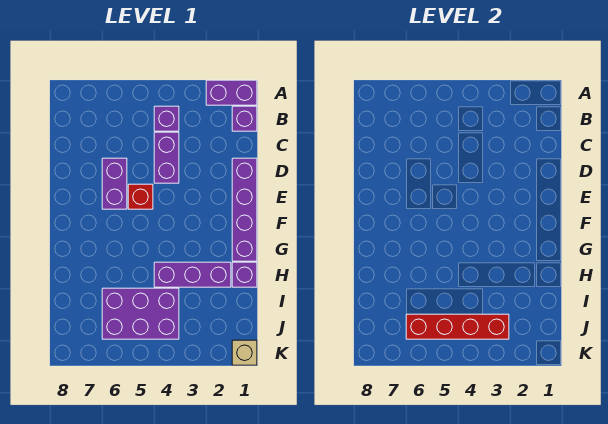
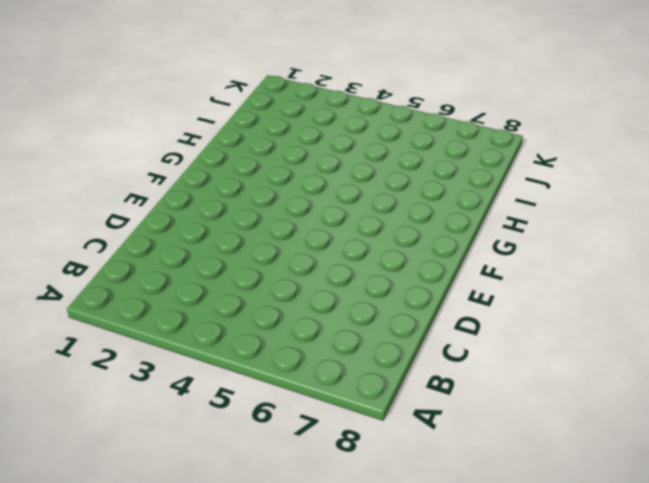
none -> purple brick A1:A2 level 1
none -> purple brick B1 level 1
none -> purple brick B4 level 1

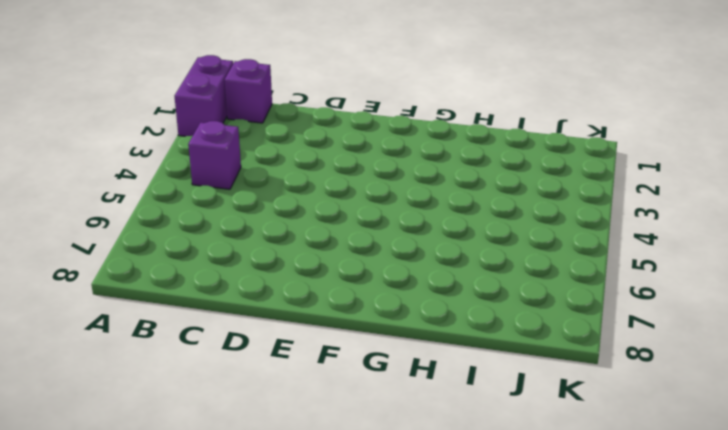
none -> purple brick C4:D4 level 1
none -> purple brick D1:G1 level 1
none -> purple brick D6:E6 level 1

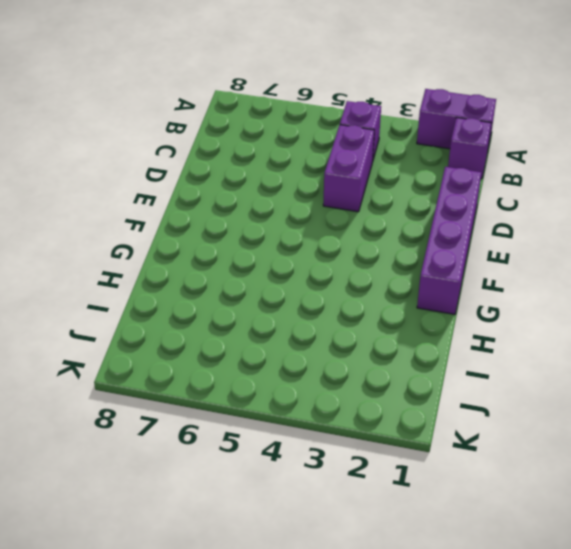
none -> purple brick D6:E6 level 1
none -> red brick E5 level 1
none -> purple brick H1 level 1

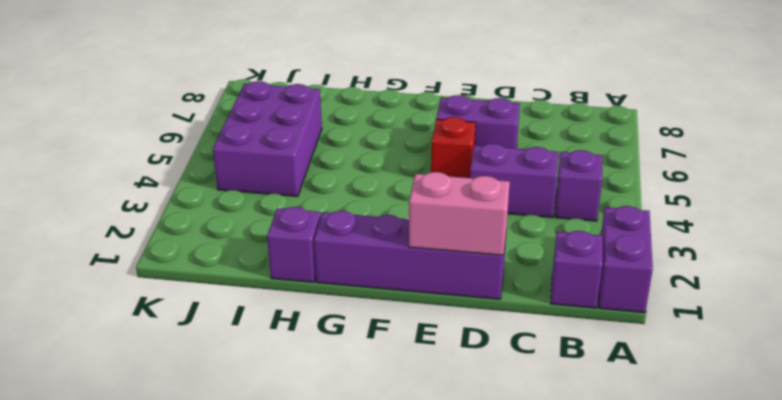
pink brick D1:E1 level 2 -> none
none -> purple brick H2:H4 level 1
none -> tan brick K1 level 1
none -> red brick J3:J6 level 2

